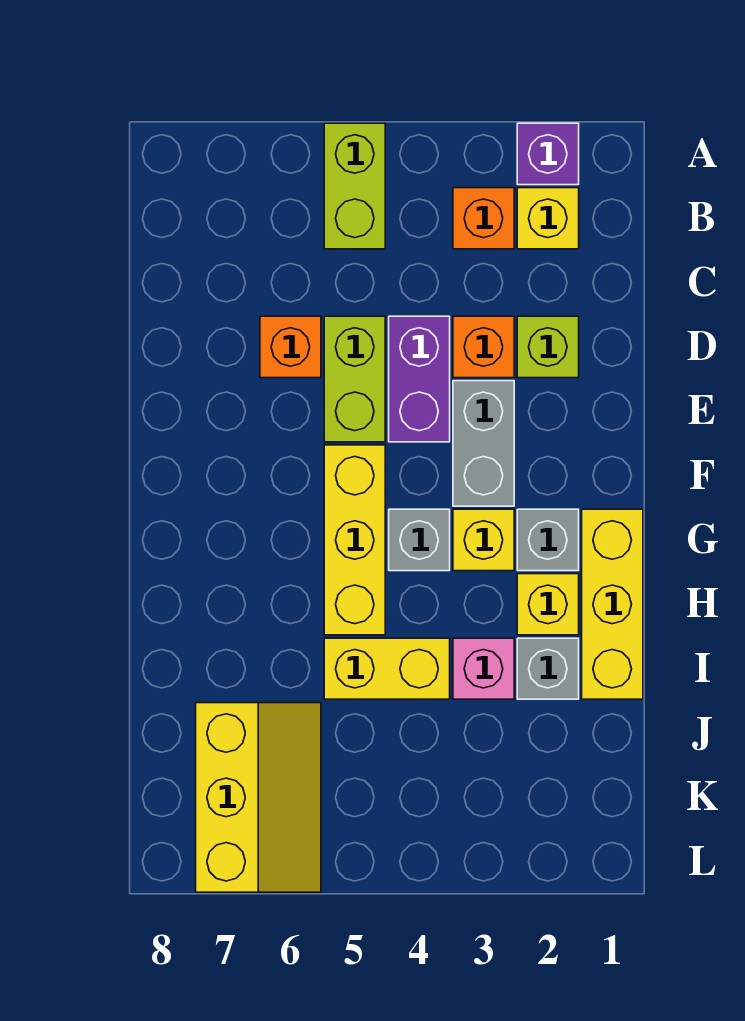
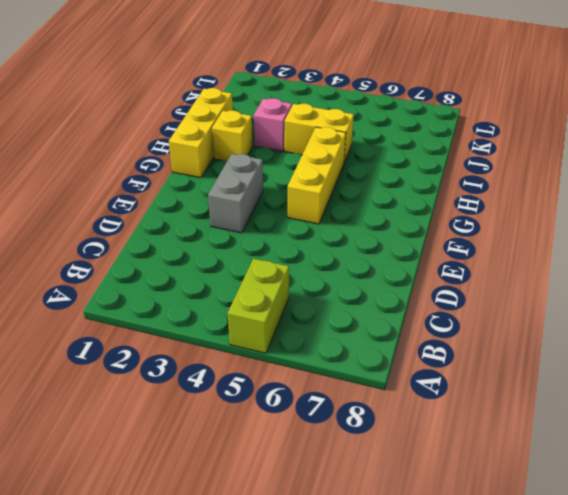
none -> purple brick A2 level 1
none -> yellow brick B2 level 1
none -> orange brick B3 level 1

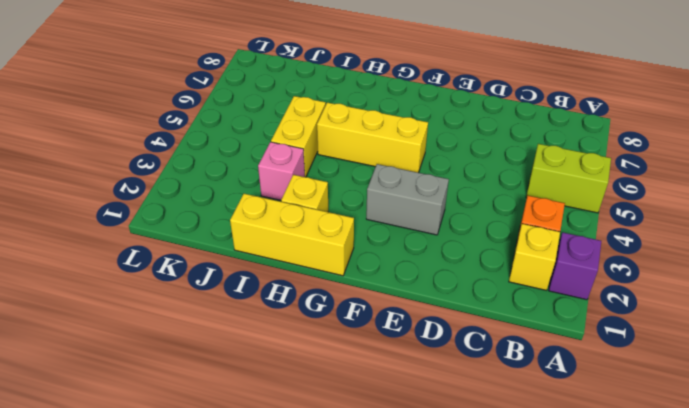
none -> lime brick D2 level 1
none -> orange brick D3 level 1
none -> purple brick D4:E4 level 1

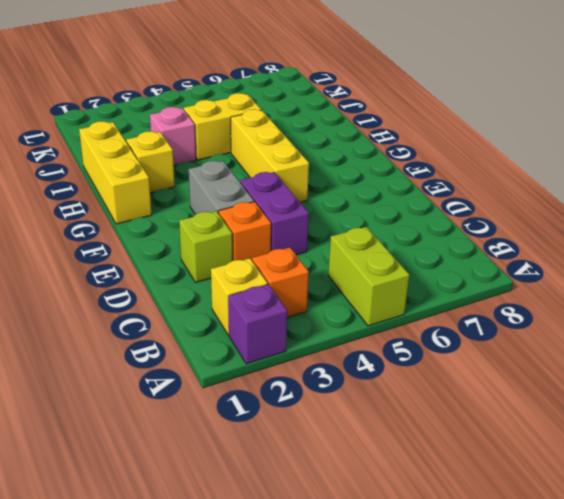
none -> lime brick D5:E5 level 1
none -> orange brick D6 level 1
none -> grey brick G2 level 1

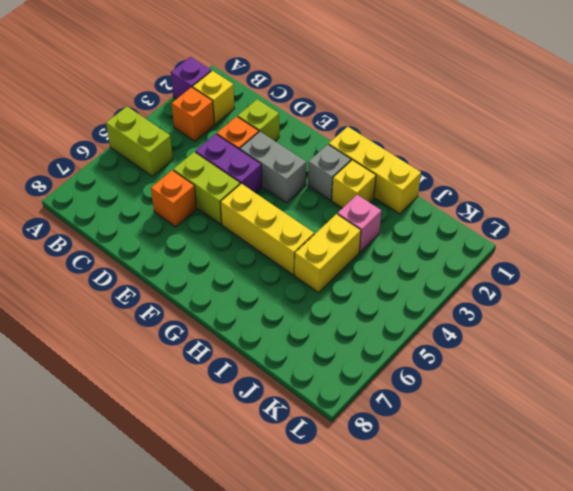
none -> yellow brick G3 level 1
none -> grey brick G4 level 1
none -> grey brick I2 level 1

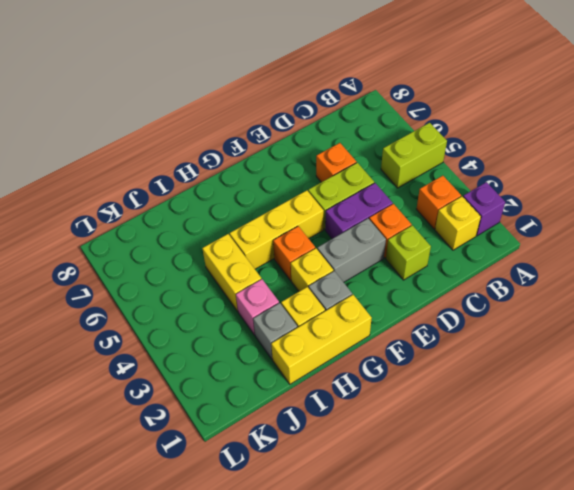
orange brick G4 level 1 -> grey brick G4 level 1
none -> yellow slope J6:L7 level 1 top 7

